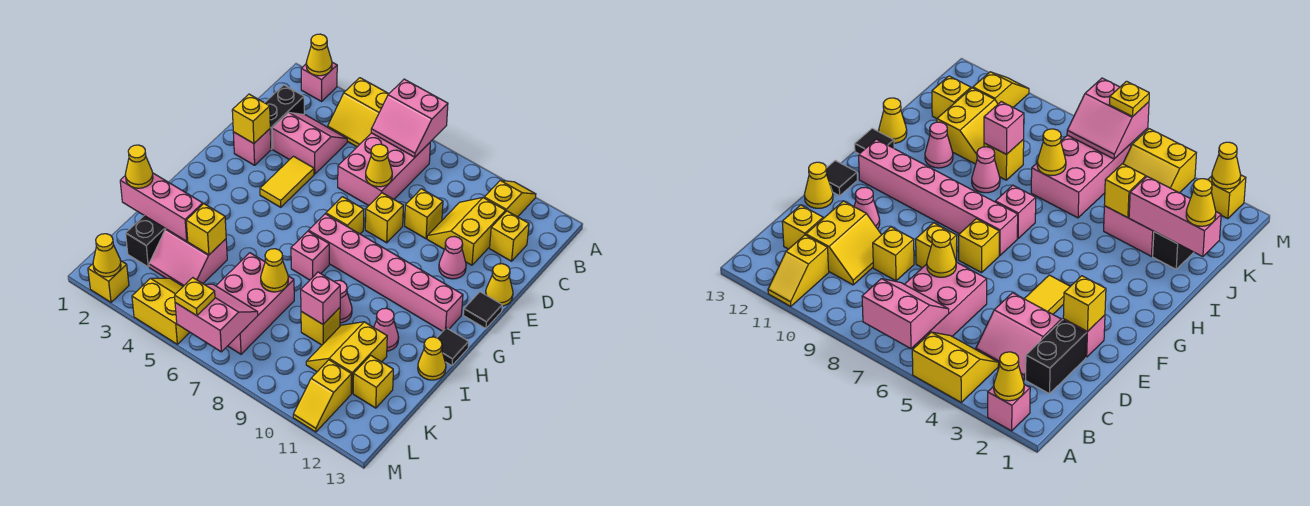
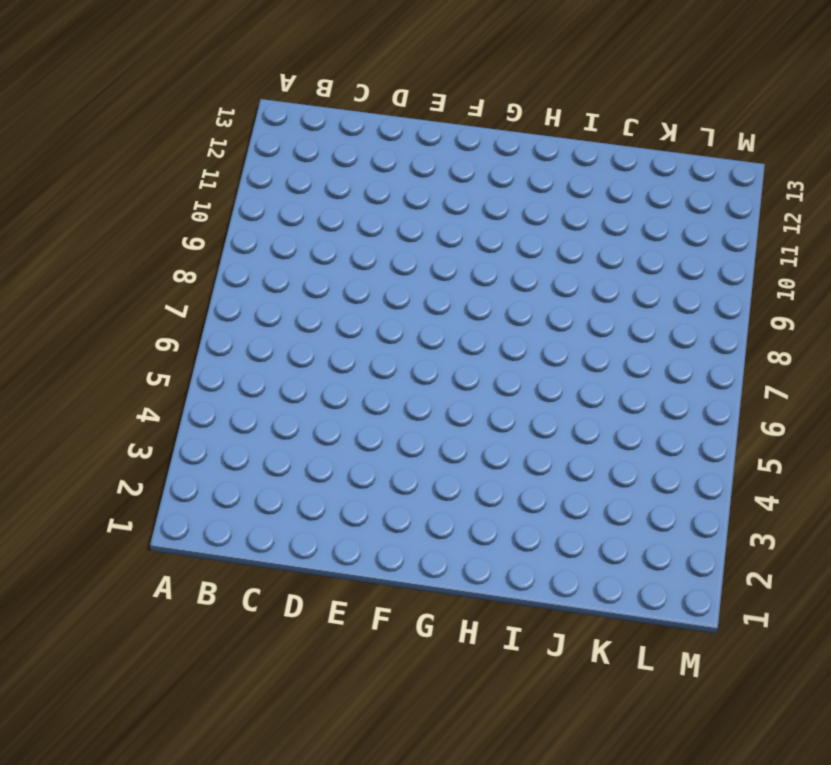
none -> pink brick A2 level 1
none -> yellow slope A4:B5 level 1 top A
none -> yellow slope A11:B11 level 1 top B
none -> pink brick B6:D7 level 1

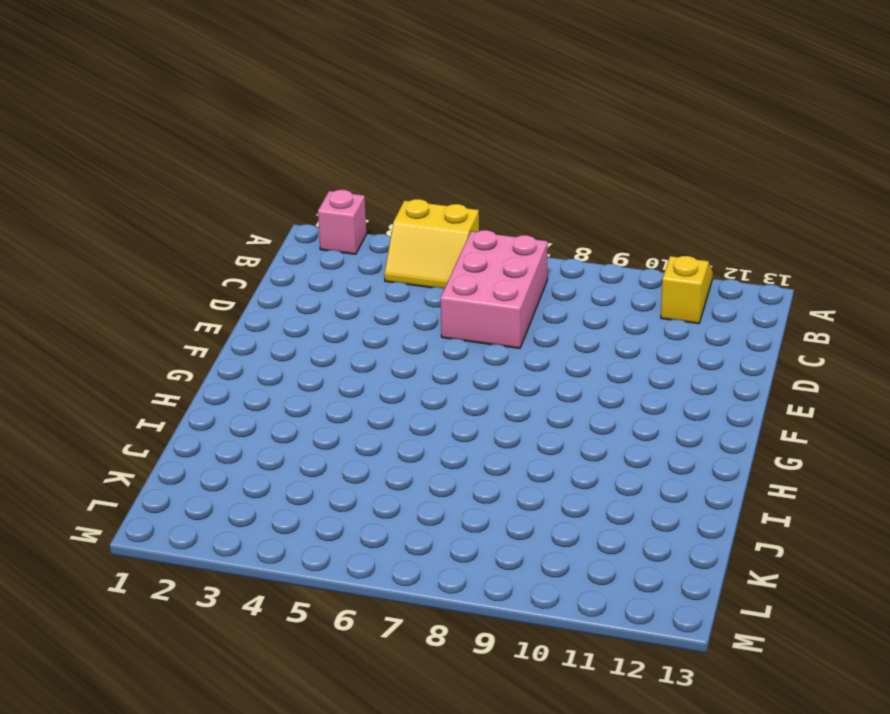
none -> black brick C2:D2 level 1
none -> pink slope C3:D4 level 1 top D
none -> yellow slope C10:D11 level 1 top 11
none -> yellow brick C12 level 1

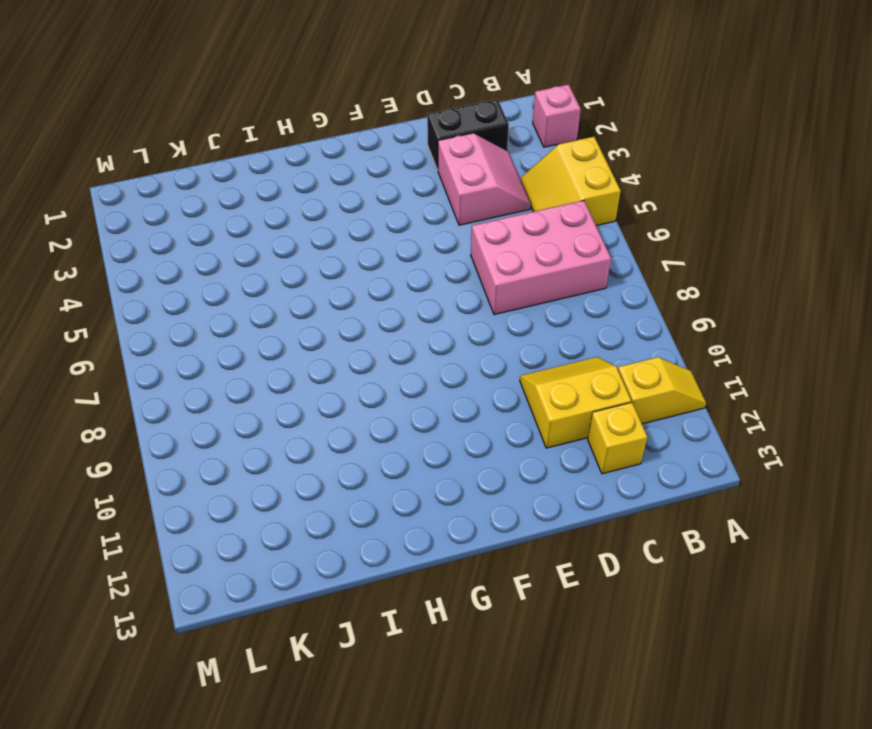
none -> yellow brick D9 level 1
none -> pink brick E2 level 1
none -> yellow tile E4:F4 level 1
none -> yellow brick E8 level 1

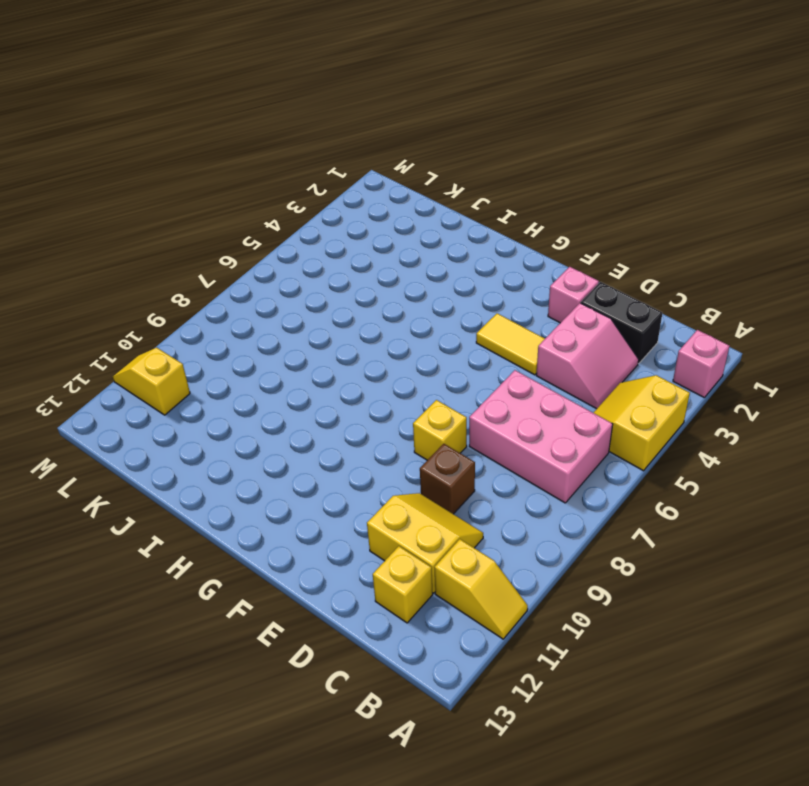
brown brick D9 level 1 -> yellow brick D9 level 1
none -> pink cone E11 level 1
none -> yellow cone E13 level 1
none -> yellow brick F7 level 1
none -> black tile F13 level 1

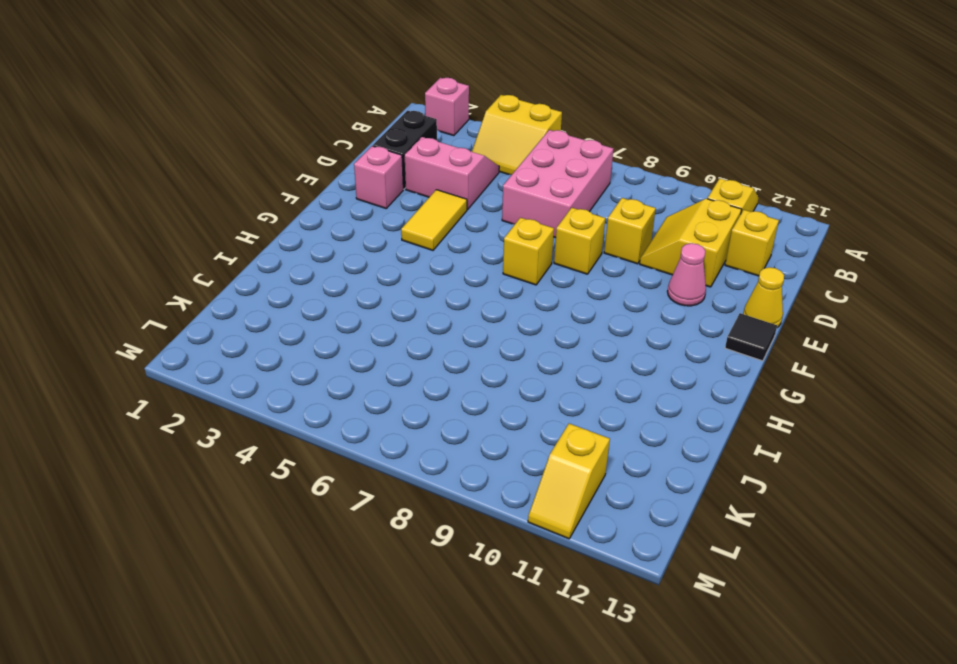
none -> pink brick G7:G12 level 1
none -> pink brick H7 level 1
none -> black tile H13 level 1
none -> pink cone I9 level 1

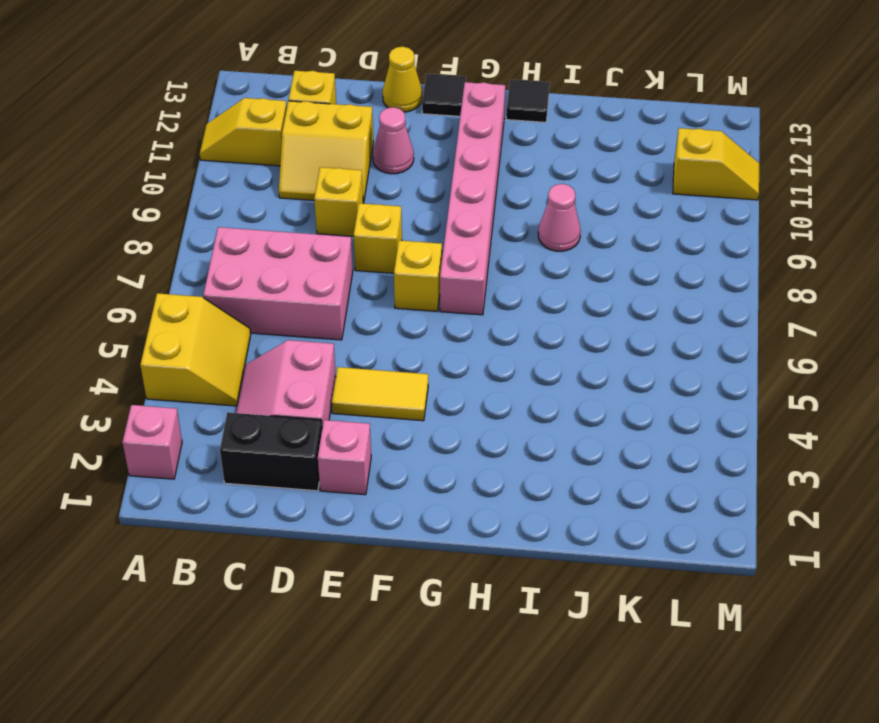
none -> pink brick H7 level 1
none -> pink cone I11 level 1
none -> yellow cone I13 level 1
none -> black brick J2:K2 level 1

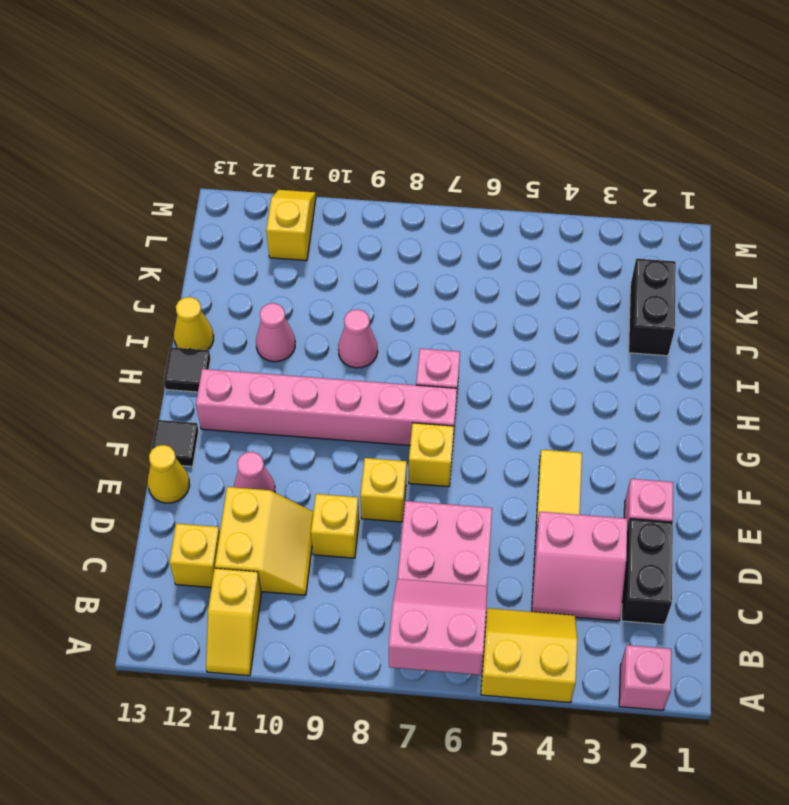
none -> pink slope J3:K4 level 1 top J
none -> pink brick J6:L7 level 1
none -> yellow brick J9 level 1
none -> yellow slope J10:K11 level 1 top 11

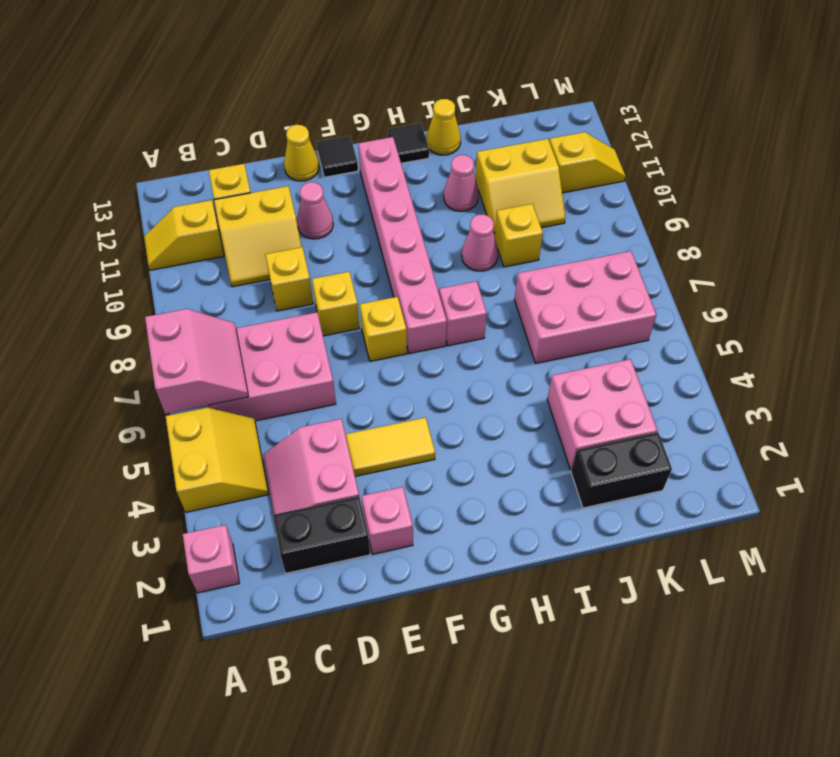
pink brick J3:K4 level 1 -> pink slope J3:K4 level 1 top J
none -> yellow brick K12 level 1
none -> yellow slope L4:M5 level 1 top M
none -> yellow brick M2 level 1
none -> yellow cone A2 level 2

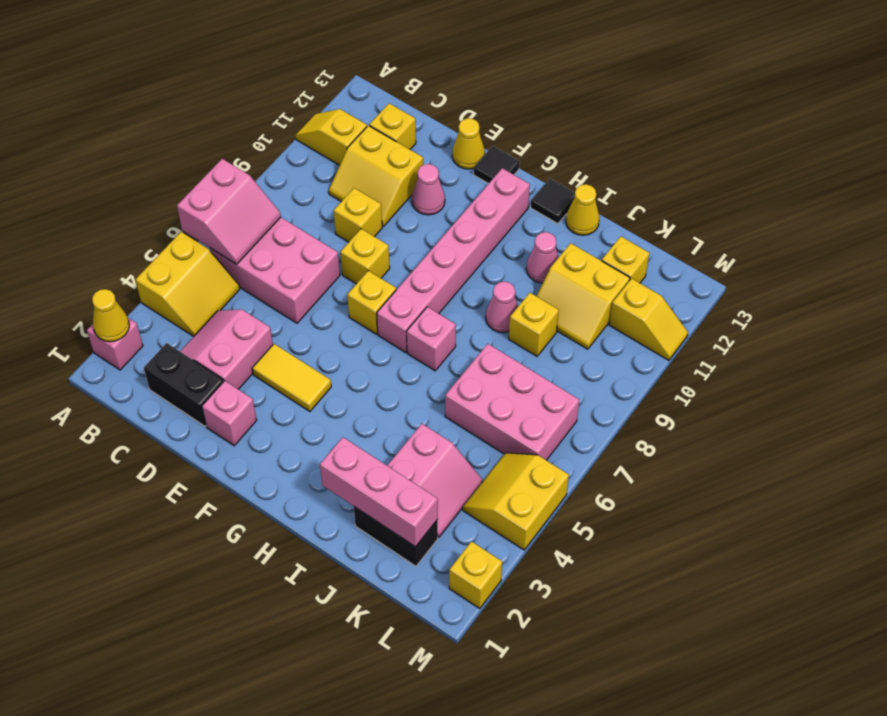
pink brick I2:K2 level 2 -> pink brick J1:J3 level 2
none -> yellow cone D7 level 2
none -> yellow brick E2 level 2
none -> yellow brick J4 level 2
none -> yellow cone J7 level 2

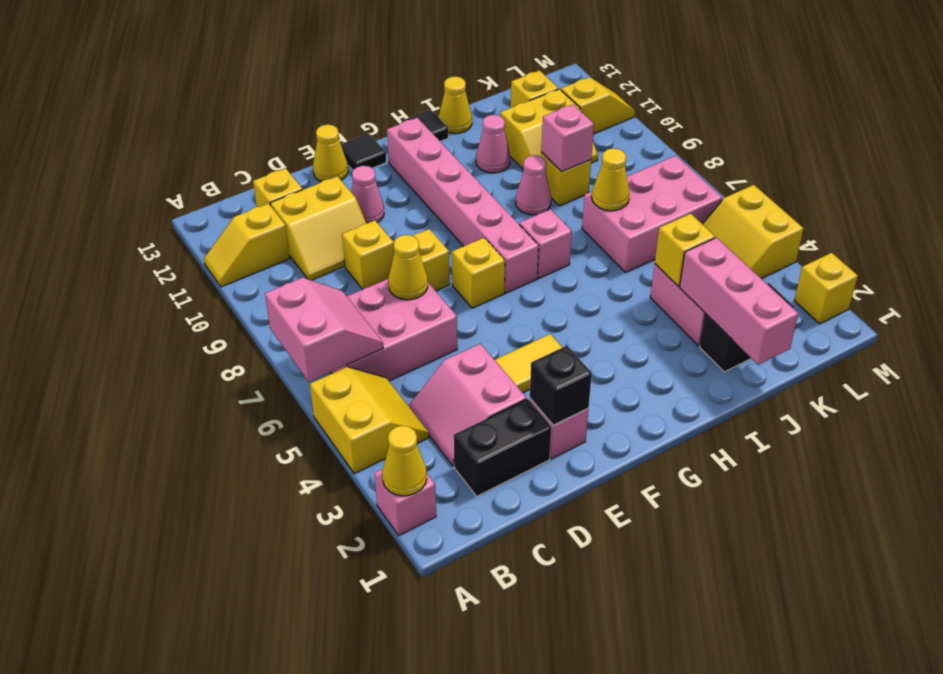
black brick E2 level 2 -> yellow brick E2 level 2
none -> pink slope L6:M7 level 2 top M
none -> yellow cone M2 level 2
none -> yellow cone J1 level 3
none -> yellow plate M6 level 3

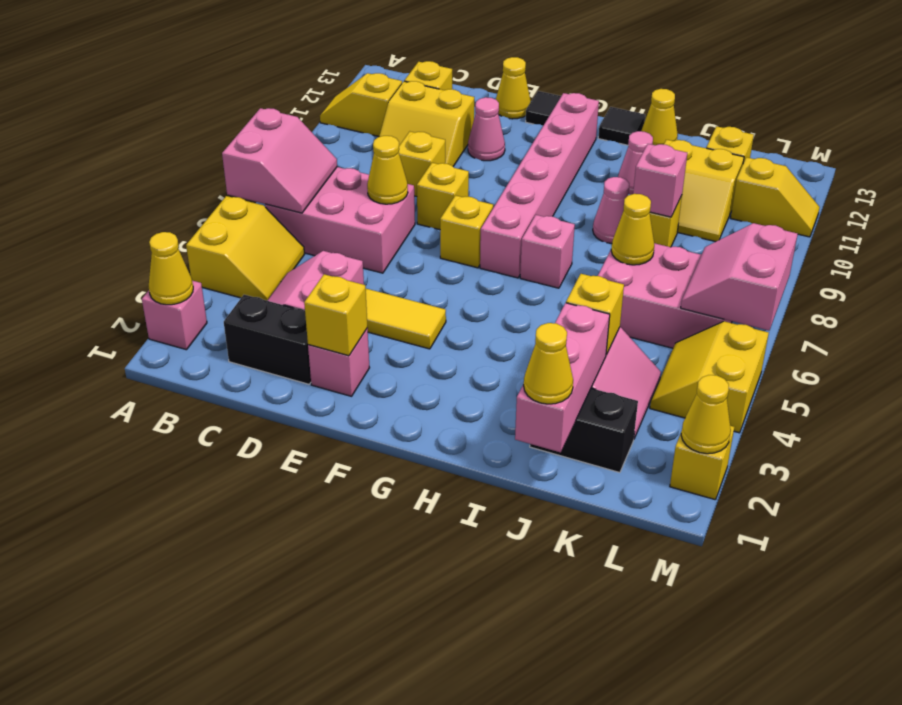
none -> yellow plate M6 level 3

